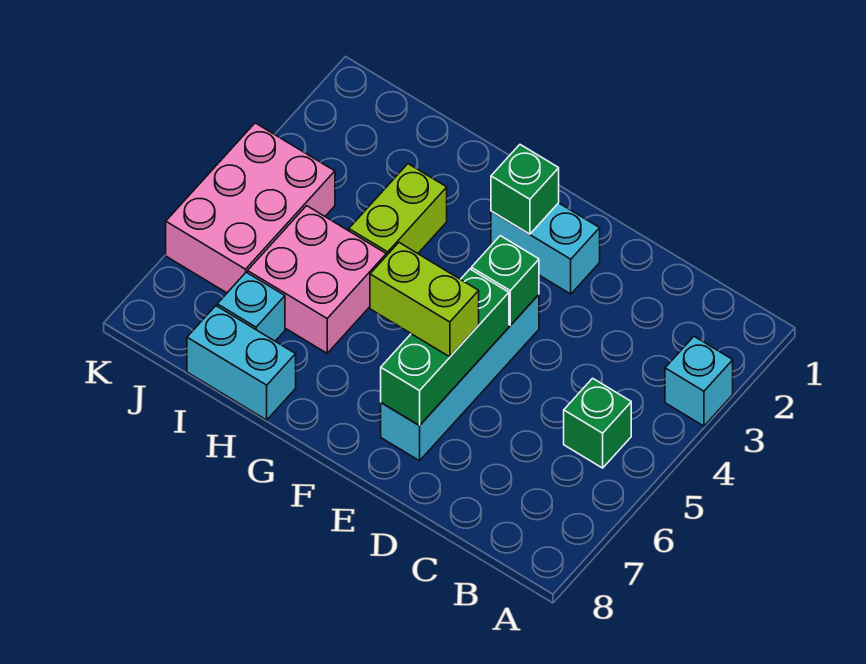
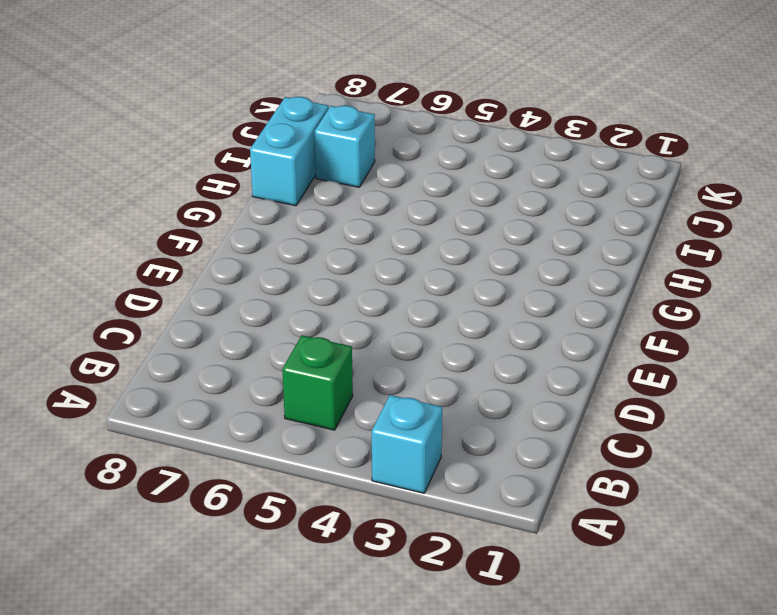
none -> cyan brick E2:F2 level 1
none -> cyan brick E4:E7 level 1
none -> lime brick H3:H4 level 1

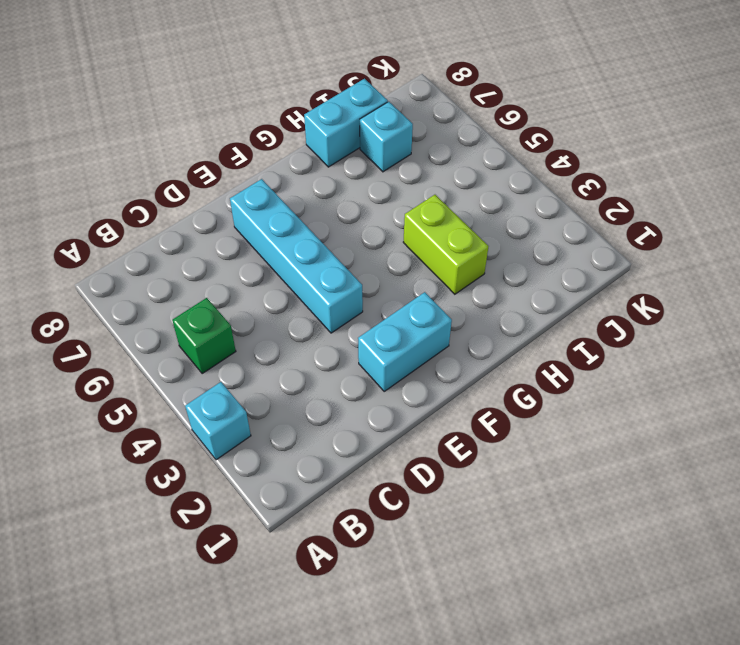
none -> pink brick H5:I6 level 1
none -> pink brick J4:K6 level 1
none -> green brick E4 level 2

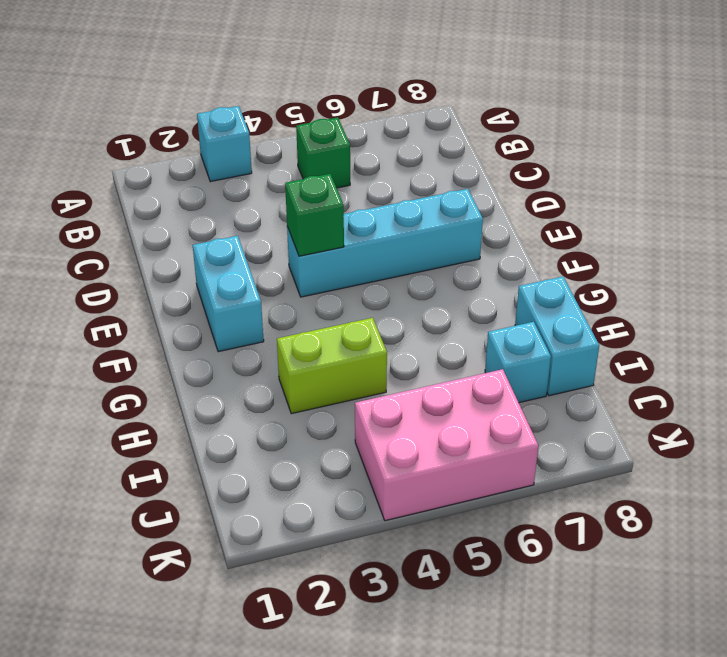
none -> pink brick H5:I6 level 1
none -> green brick E5:E7 level 2
none -> green brick F2 level 2

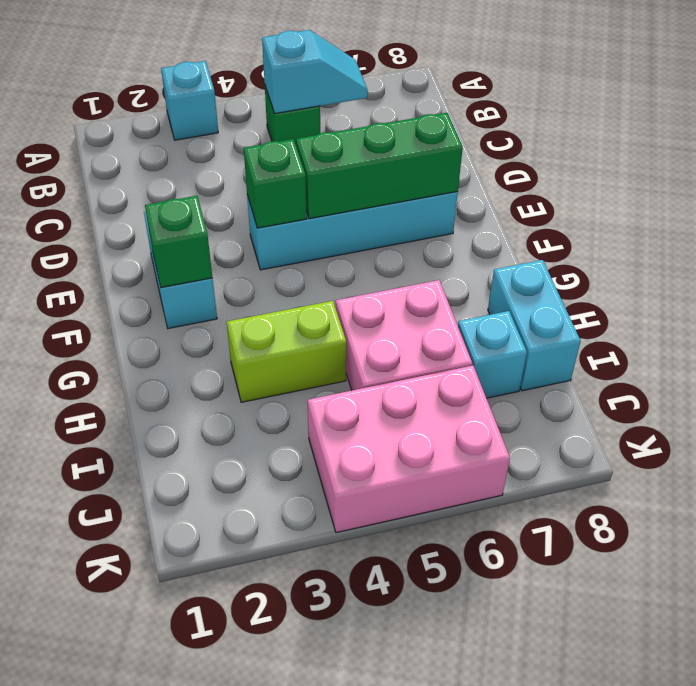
cyan slope B5:B6 level 2 top 5 -> none
none -> lime brick E6:F6 level 3

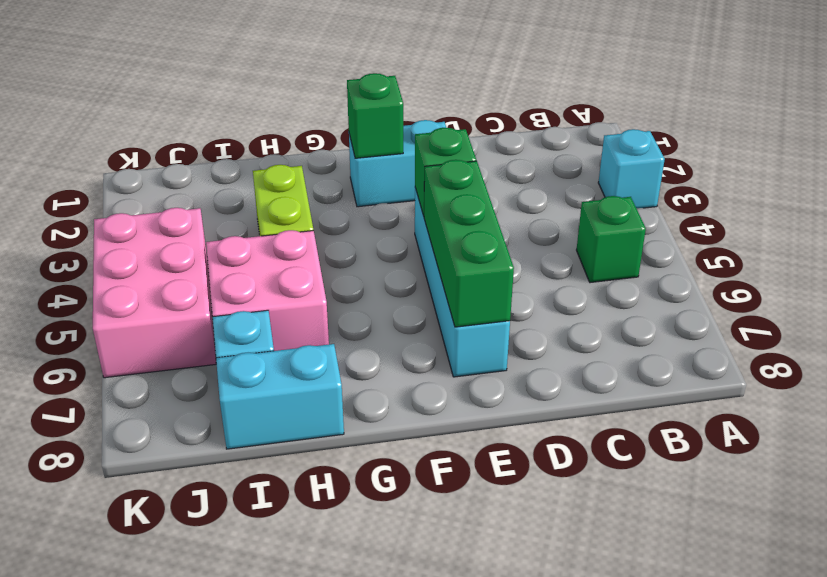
none -> lime brick E6:F6 level 3

